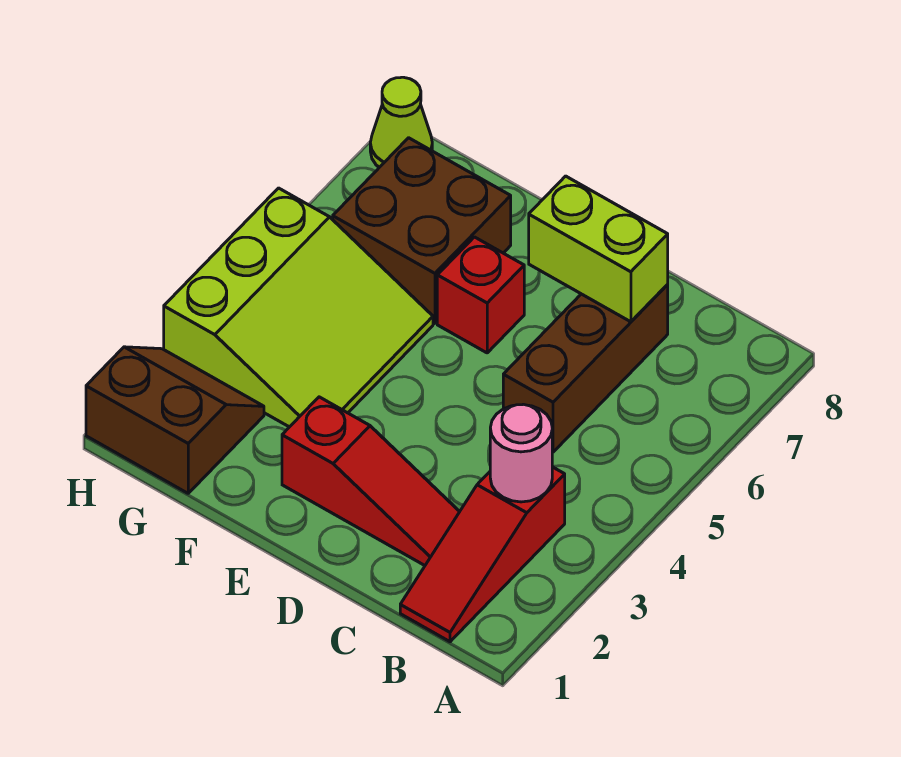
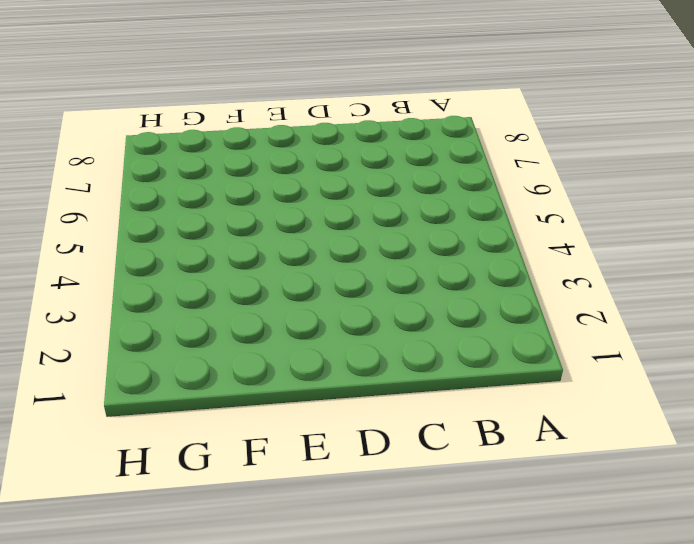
none -> red slope B1:B3 level 1 top 3
none -> red slope C2:E2 level 1 top E

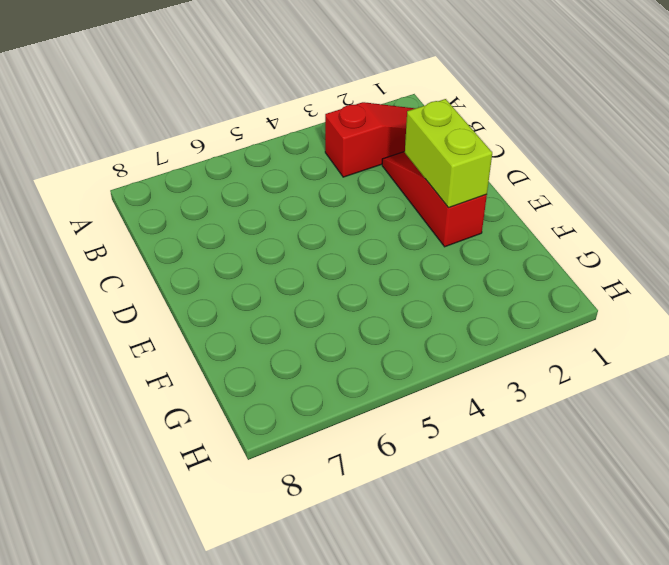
lime brick D2:E2 level 2 -> lime brick C7:D7 level 2
none -> brown brick C5:C7 level 1
none -> red brick E6 level 1

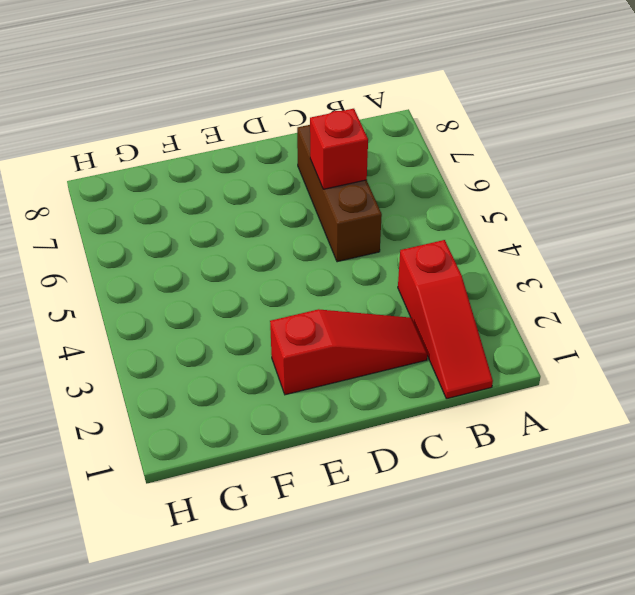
red brick C6 level 2 -> red brick E6 level 1
none -> lime slope F3:H5 level 1 top H
none -> brown brick F6:G7 level 1

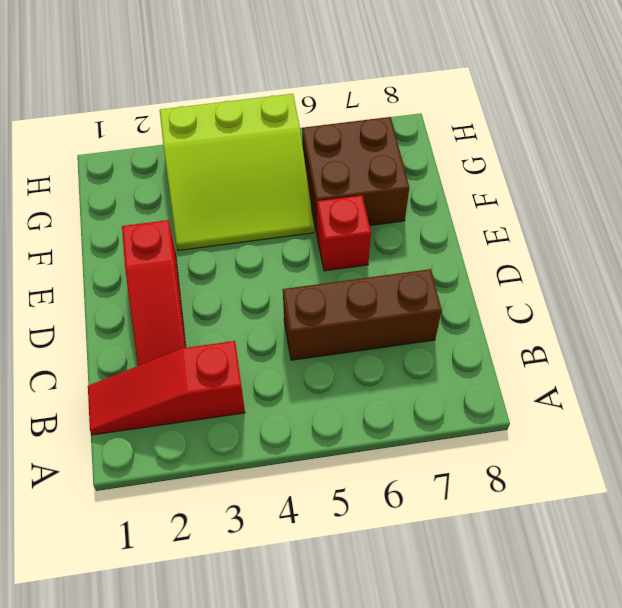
none -> brown slope G1:H2 level 1 top 1
none -> lime cone H8 level 1

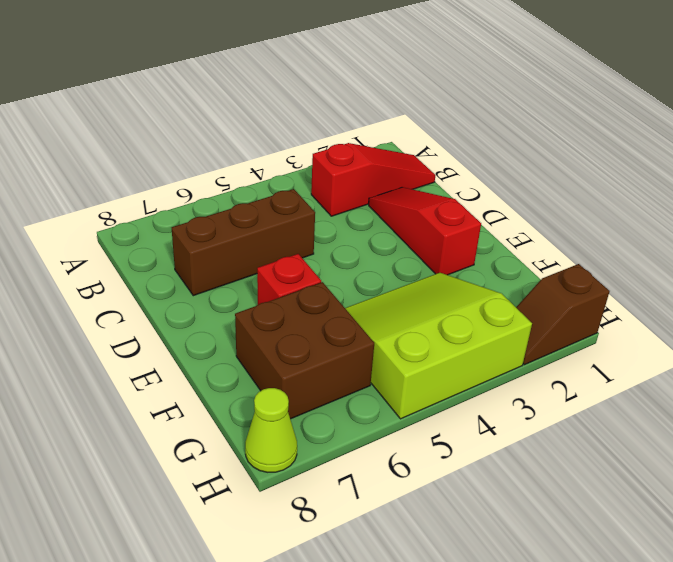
brown slope H1:H2 level 1 top 1 -> brown slope G1:H2 level 1 top 1
none -> pink round brick B3 level 2
none -> lime brick C7:D7 level 2

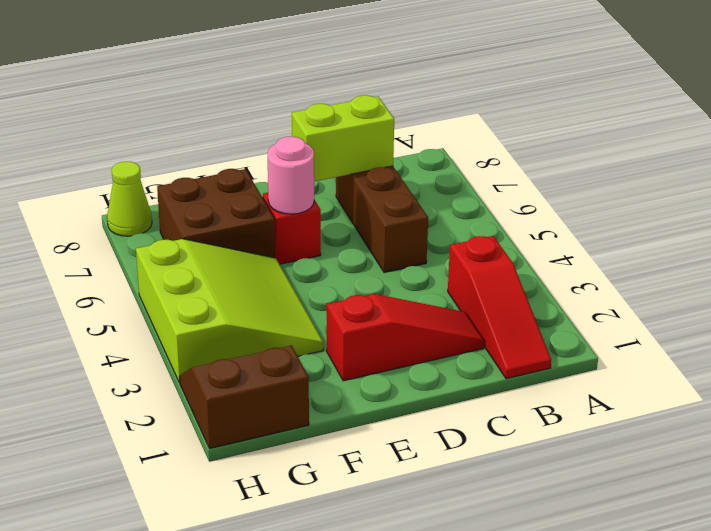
pink round brick E6 level 2 -> pink round brick B3 level 2

